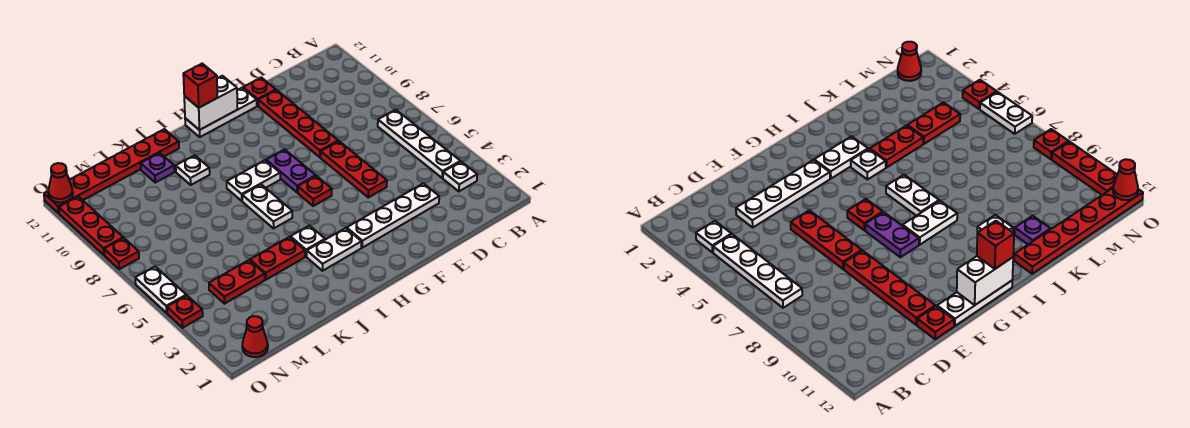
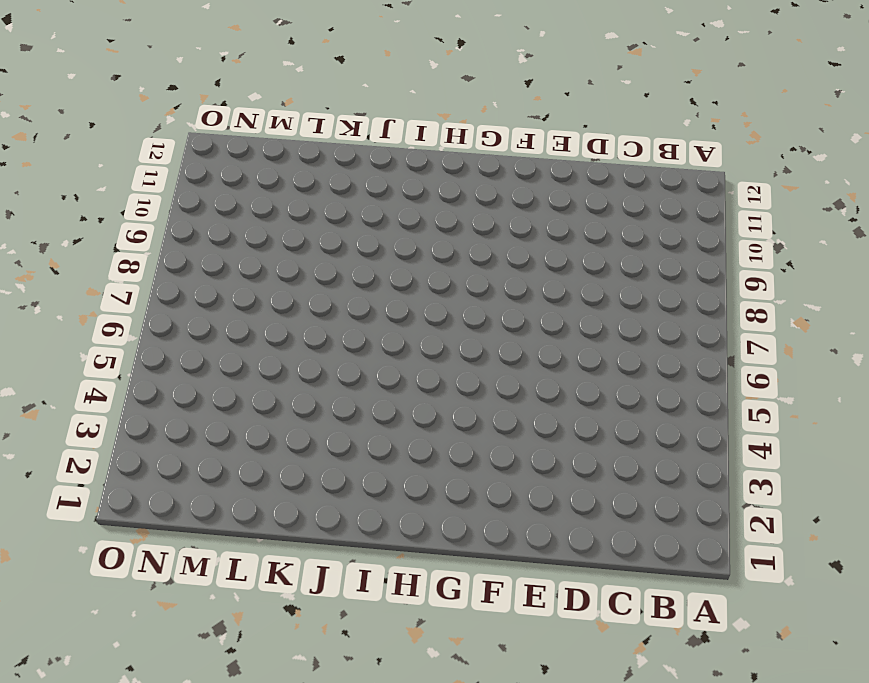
none -> white plate B3 level 1
none -> white plate B4:B7 level 1
none -> white plate D3:G3 level 1

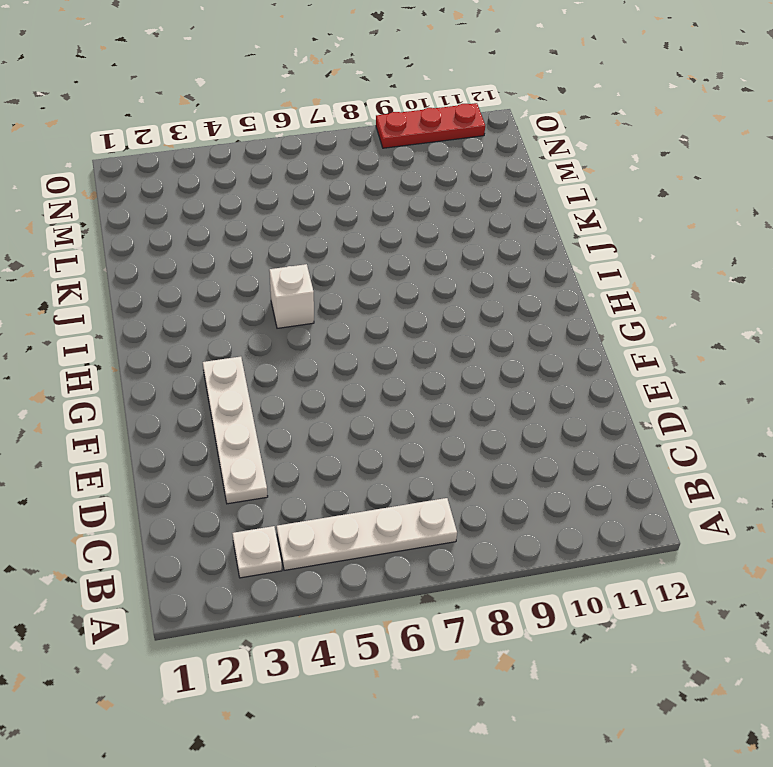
white brick I5 level 1 -> none
none -> red plate E5:E7 level 1
none -> red plate E8:E11 level 1
none -> red plate E12 level 1

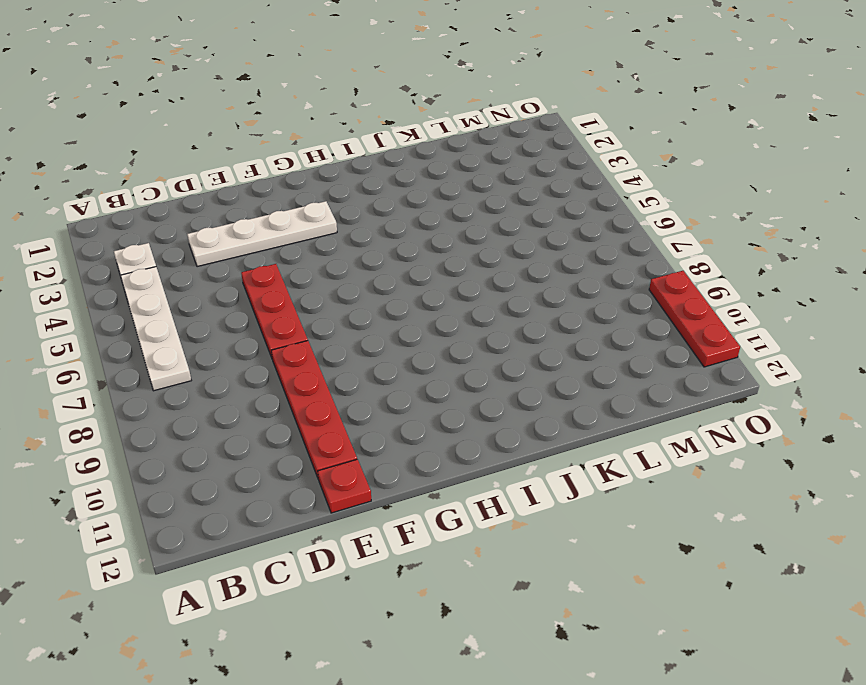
none -> white plate F12:H12 level 1
none -> red plate G6 level 1
none -> purple plate G7:G8 level 1

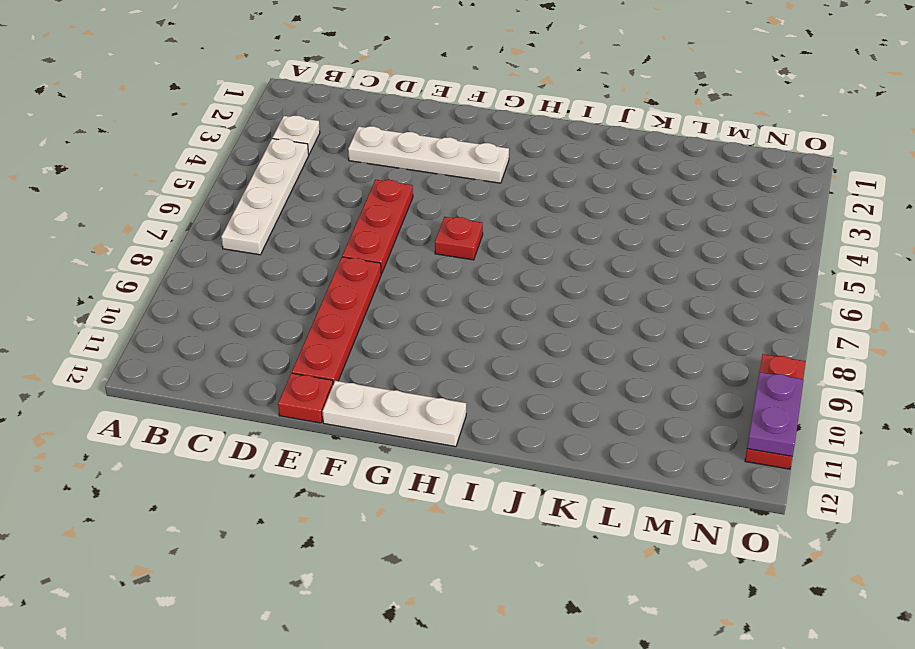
purple plate O10:O11 level 2 -> purple plate G7:G8 level 1
none -> white plate H3:I3 level 1
none -> white plate H8:I8 level 1
none -> white plate I4 level 1

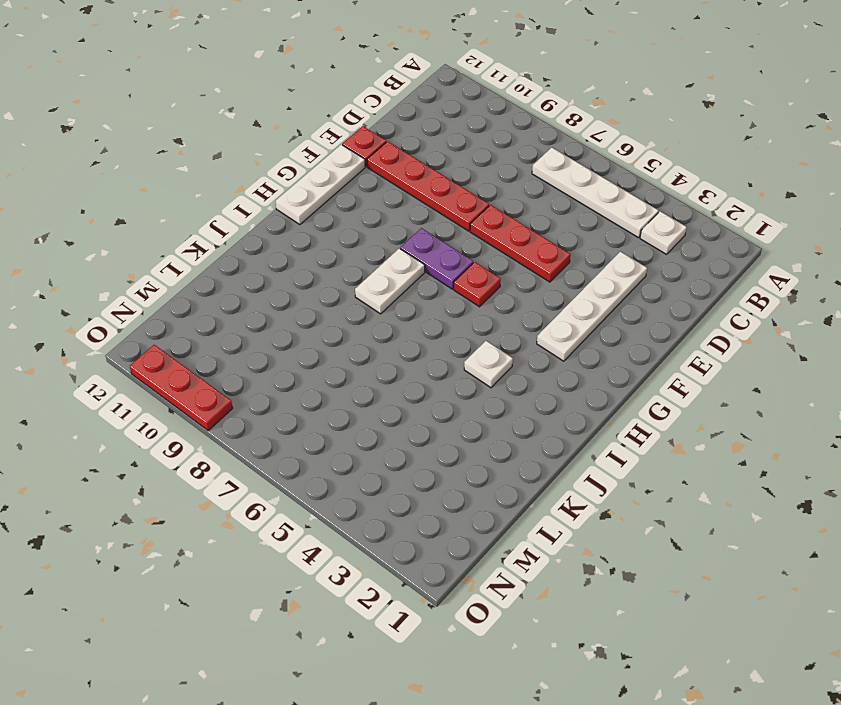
none -> white plate H3:I3 level 1
none -> white plate I6:I7 level 1
none -> red plate J4:K4 level 1

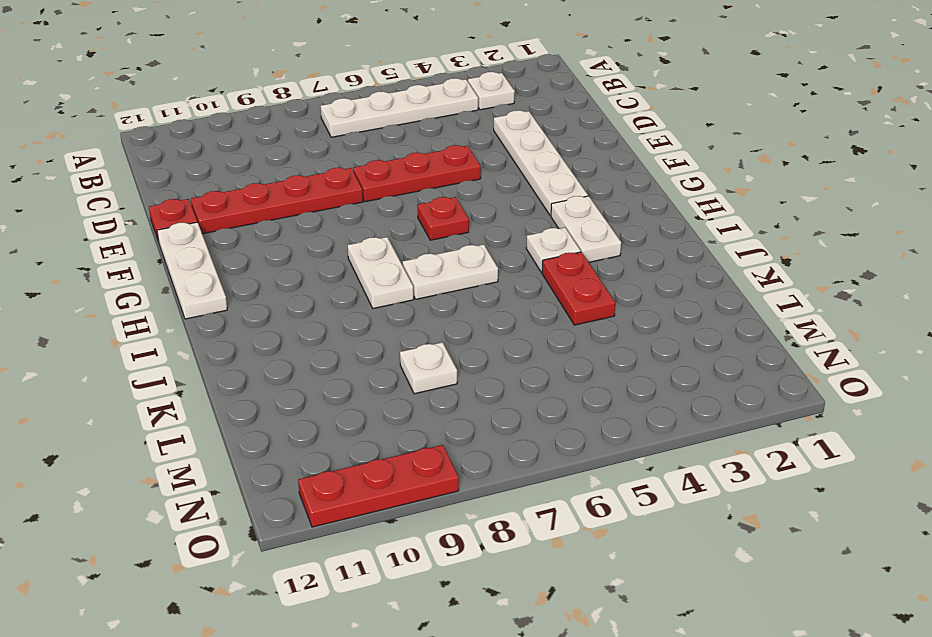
white plate L8 level 1 -> white plate J10 level 1
none -> purple plate G7:G8 level 1
none -> red plate J12:O12 level 1
none -> purple plate K11 level 1

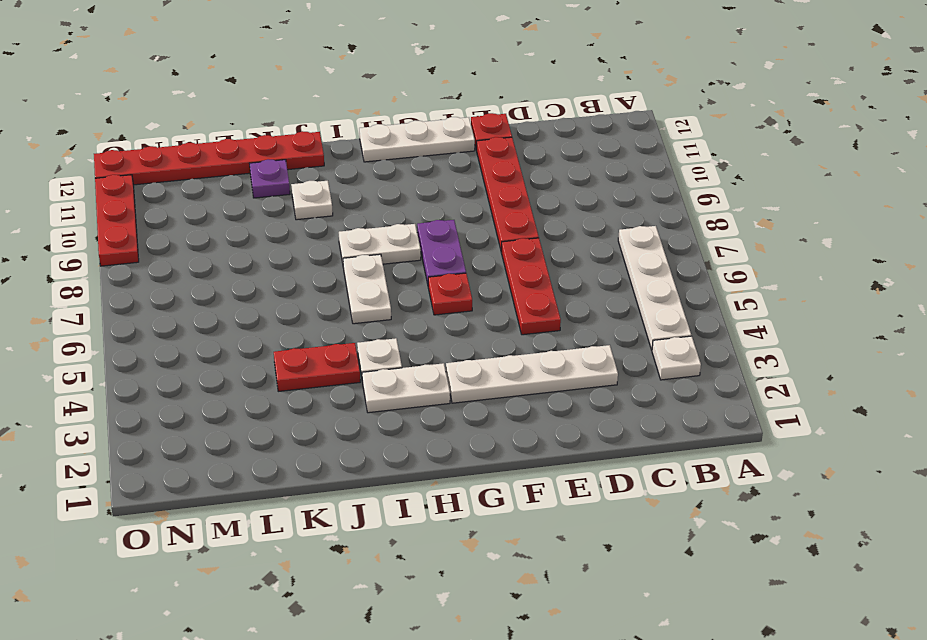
none -> red plate L4:M4 level 1
none -> red cone N1 level 1
none -> red plate O4 level 1

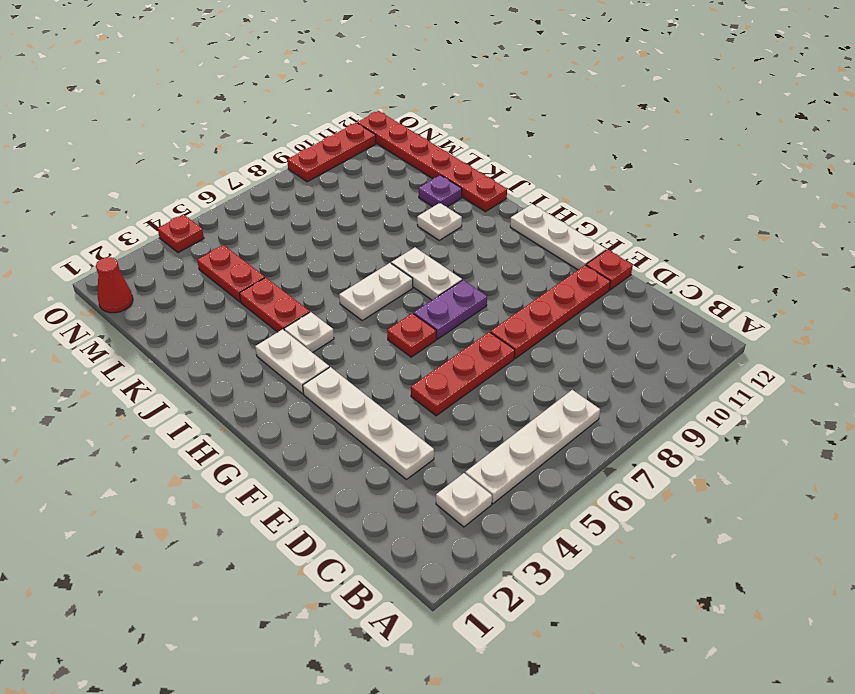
none -> white plate O5:O6 level 1
none -> red plate O8 level 1
none -> white brick G12:H12 level 2

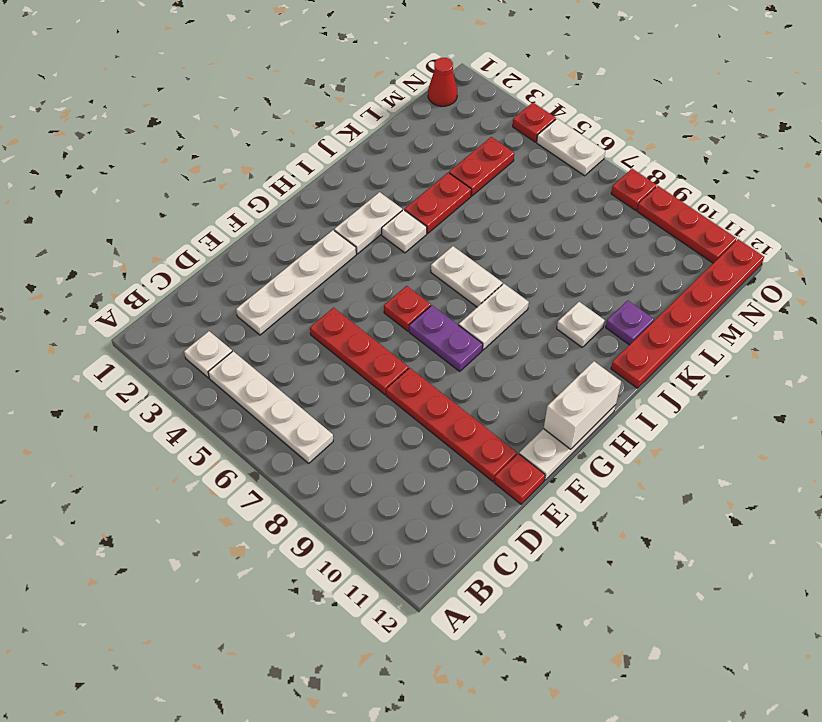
none -> red cone O12 level 2
none -> red brick H12 level 3

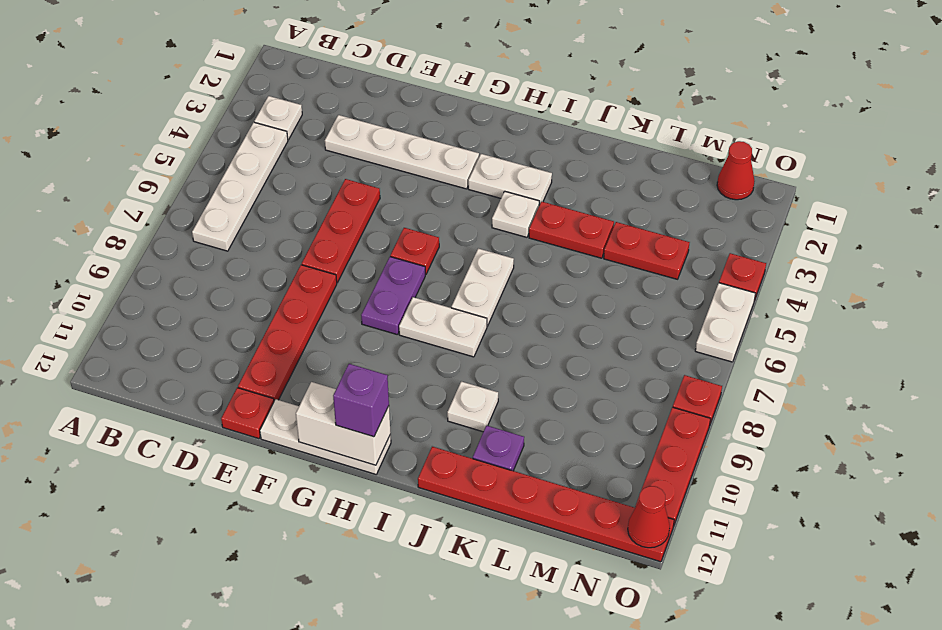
purple brick H12 level 3 -> red brick H12 level 3

